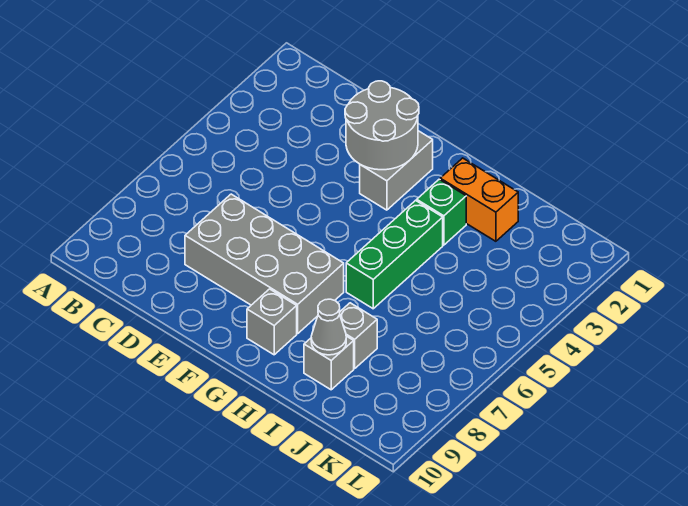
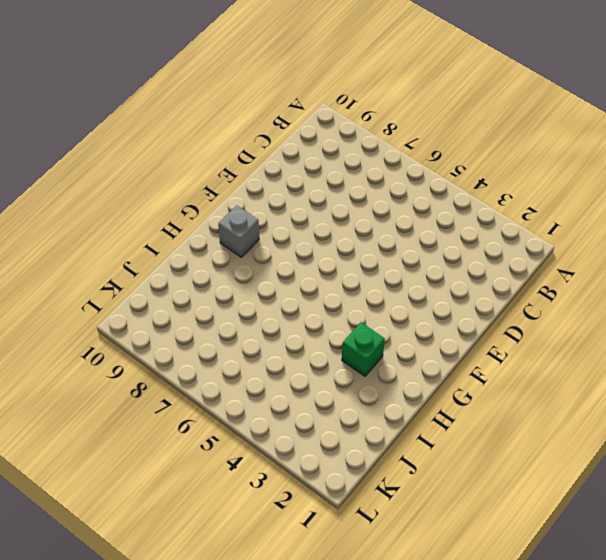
none -> grey brick D7:G8 level 1
none -> grey brick F2:F3 level 1

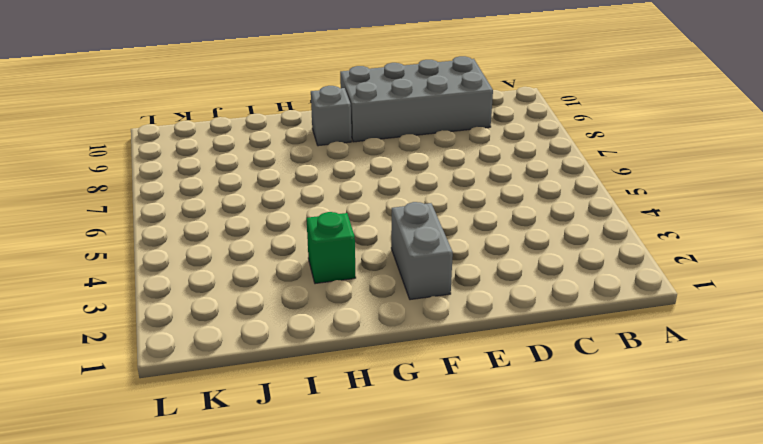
grey brick C9:F10 level 1 -> grey brick D7:G8 level 1
none -> orange brick H2:I2 level 1
none -> green brick H4:H6 level 1

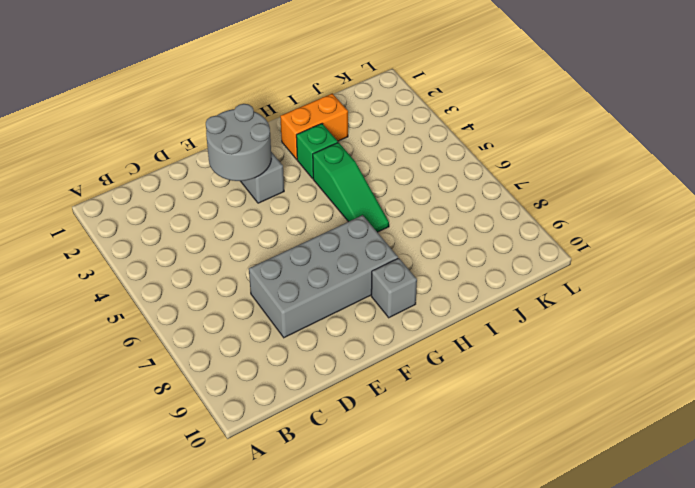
green slope H4:H6 level 1 top 4 -> green brick H4:H6 level 1
none -> grey brick I8 level 1
none -> grey brick I9 level 1

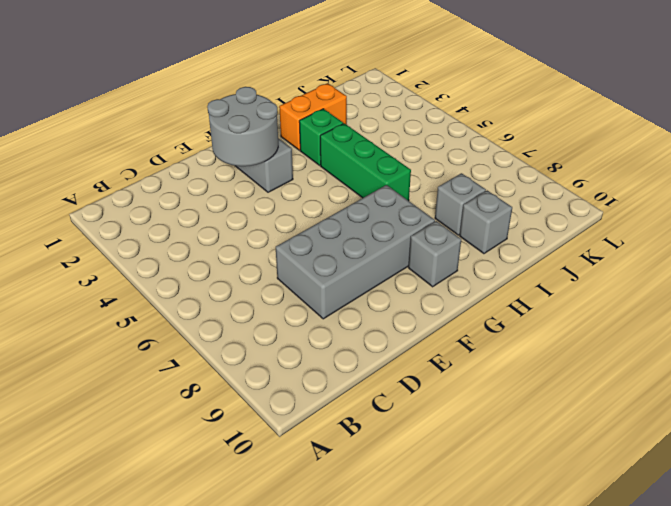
none -> grey cone I9 level 2

